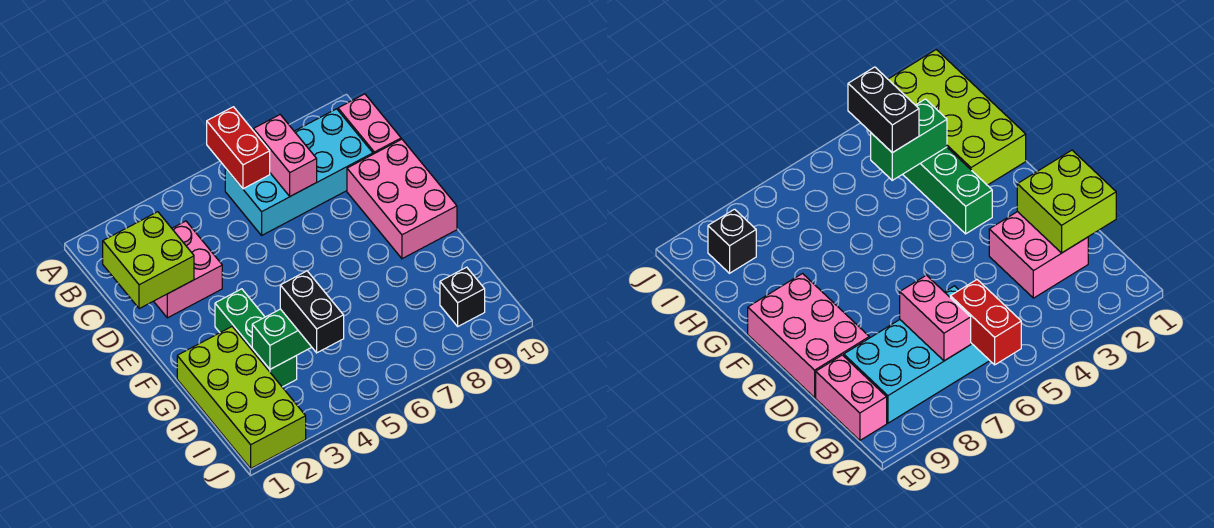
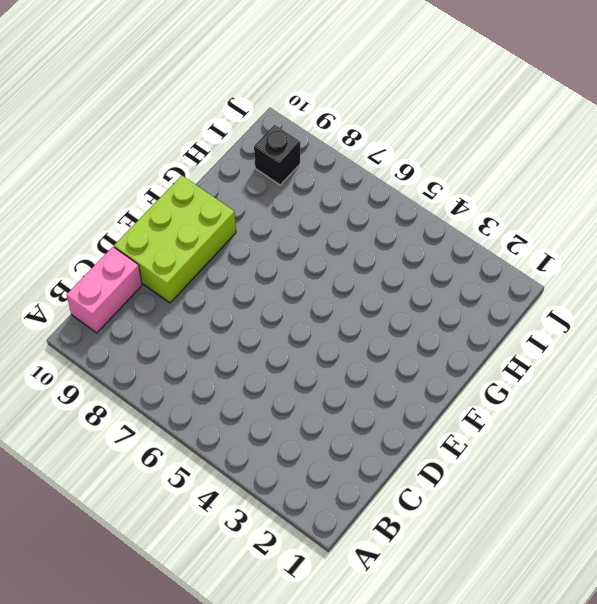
lime brick D9:F10 level 1 -> pink brick D9:F10 level 1
none -> cyan brick B6:C9 level 1
none -> pink brick C2:D3 level 1
none -> green brick F3:H3 level 1

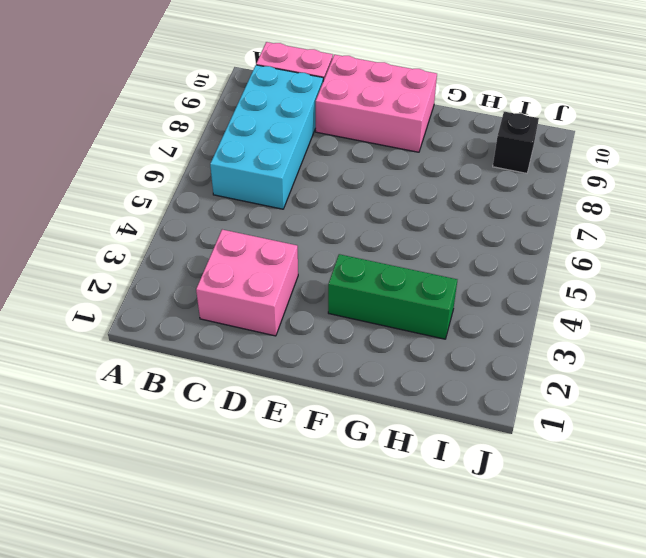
none -> lime brick G1:J2 level 1
none -> red brick A6:B6 level 2
none -> pink brick B7:C7 level 2

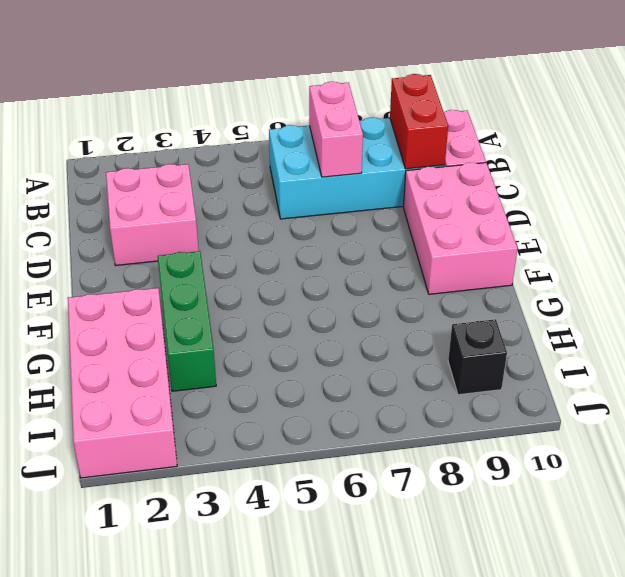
red brick B9:C9 level 2 -> red brick A6:B6 level 2
pink brick G1:J2 level 1 -> lime brick G1:J2 level 1
none -> lime brick C1:D2 level 2
none -> green brick H3:H4 level 2
none -> black brick H4:I4 level 3

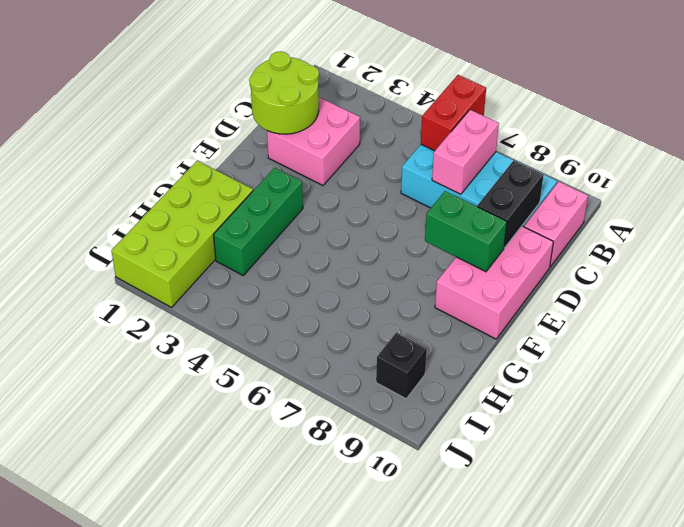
lime round brick C1:D2 level 2 -> lime brick C1:D2 level 2
black brick C9:D9 level 2 -> black brick H4:I4 level 3
green brick E8:E9 level 2 -> green brick H3:H4 level 2

